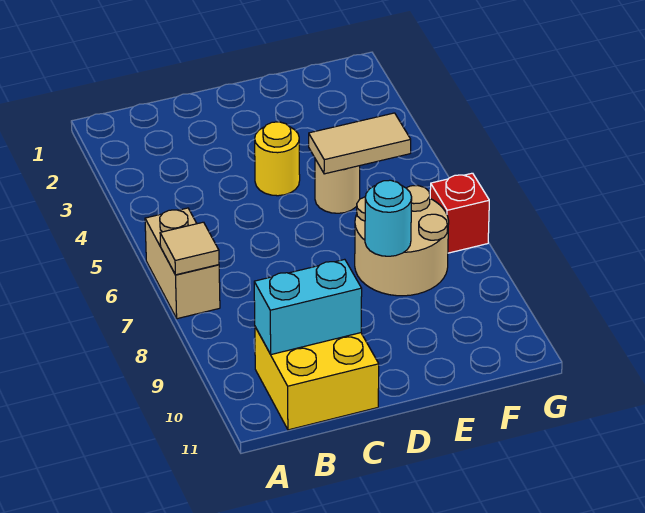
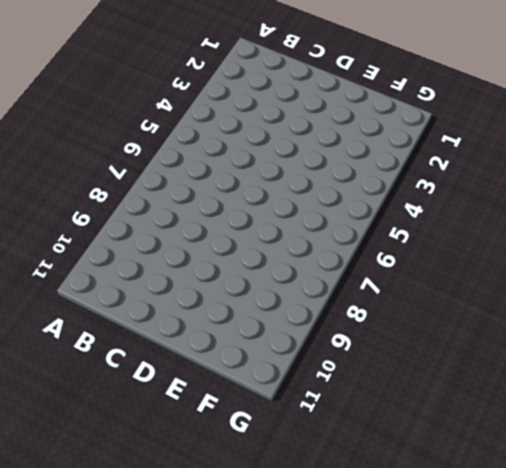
none -> tan brick A6:A7 level 1
none -> yellow brick B10:C11 level 1

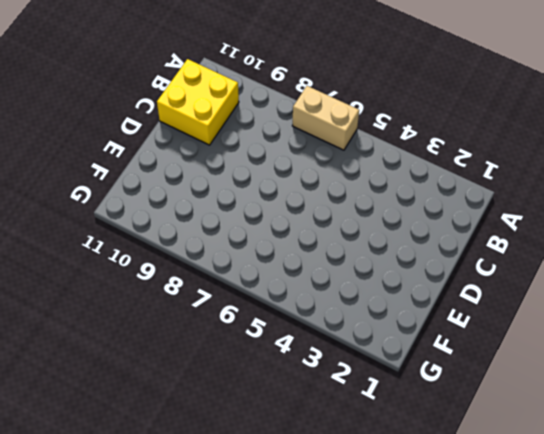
none -> yellow round brick D4 level 1
none -> tan round brick E5 level 1

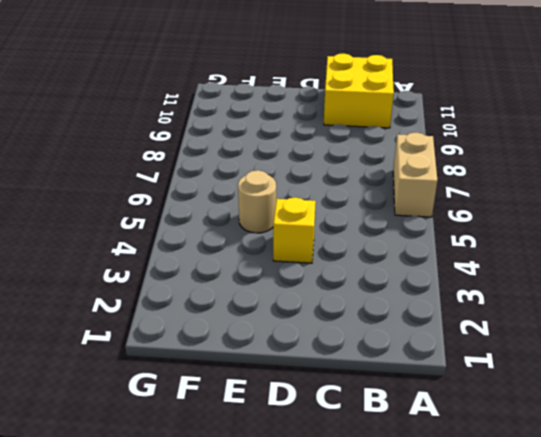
yellow brick D4 level 1 -> yellow round brick D4 level 1
none -> tan round brick E7:F8 level 1
none -> red brick G7 level 1

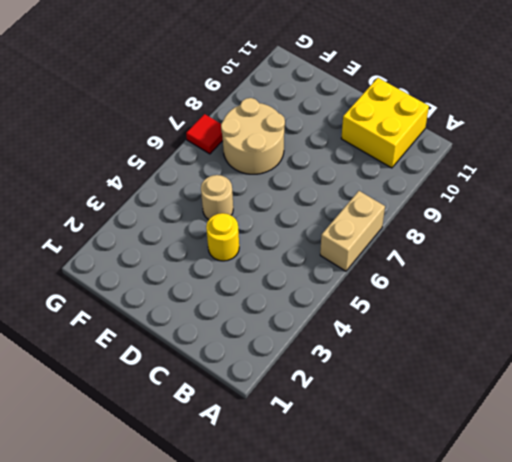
red tile G7 level 1 -> red brick G7 level 1
none -> tan tile A7 level 2
none -> cyan brick B10:C10 level 2

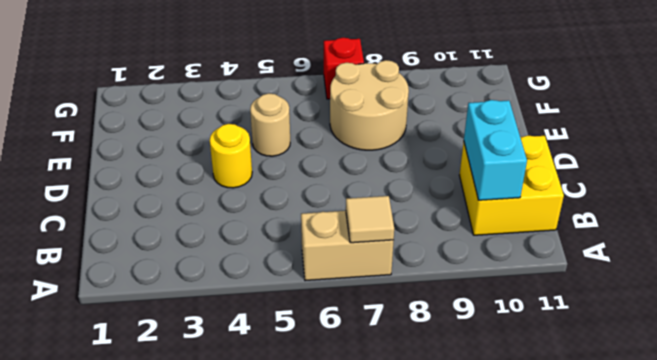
none -> tan tile E5:F5 level 2
none -> cyan round brick E8 level 2

